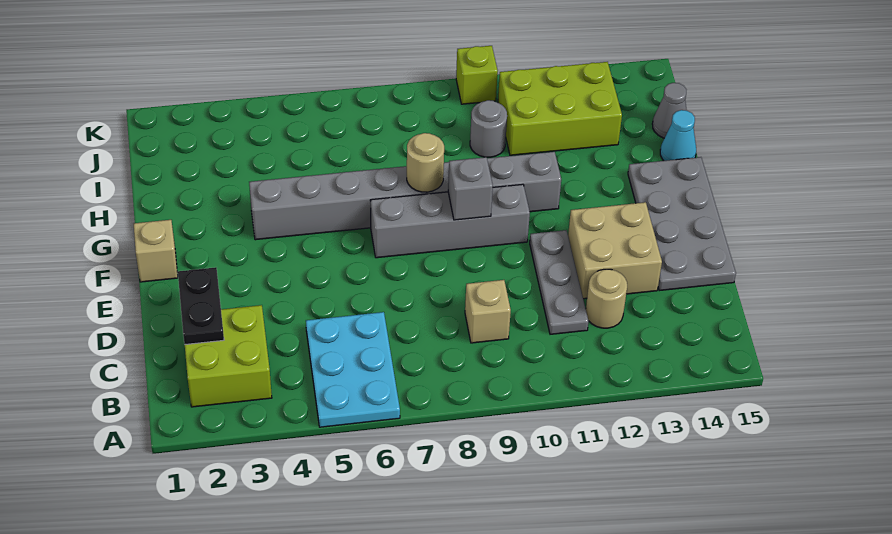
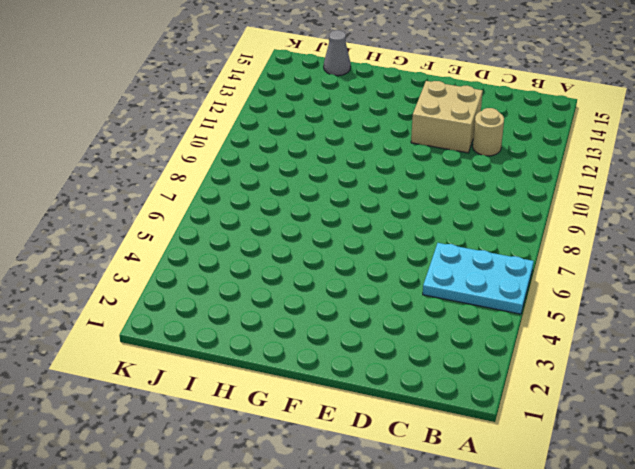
none -> lime brick B2:C3 level 1
none -> tan brick C9 level 1
none -> grey plate C11:E11 level 1

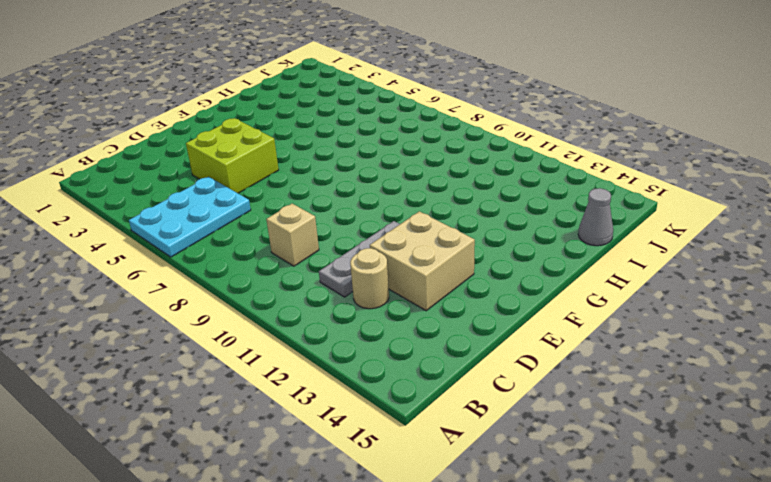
lime brick D4:E5 level 1 -> lime brick B2:C3 level 1
none -> grey plate D14:G15 level 1
none -> tan brick F1 level 1
none -> grey brick F7:F10 level 1

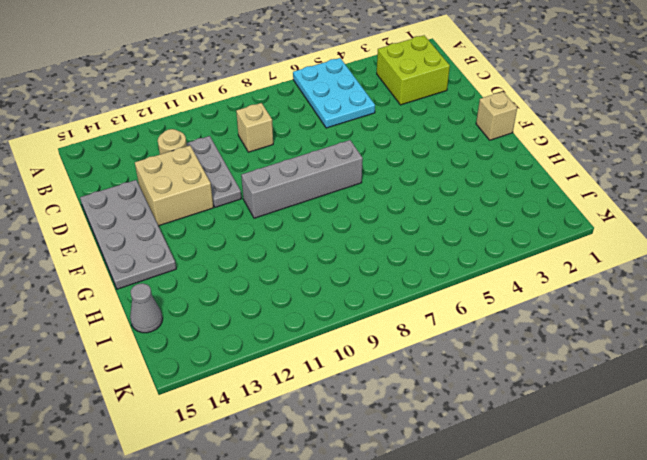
none -> grey brick G4:G11 level 1
none -> cyan cone H15 level 1
none -> grey round brick I10 level 1

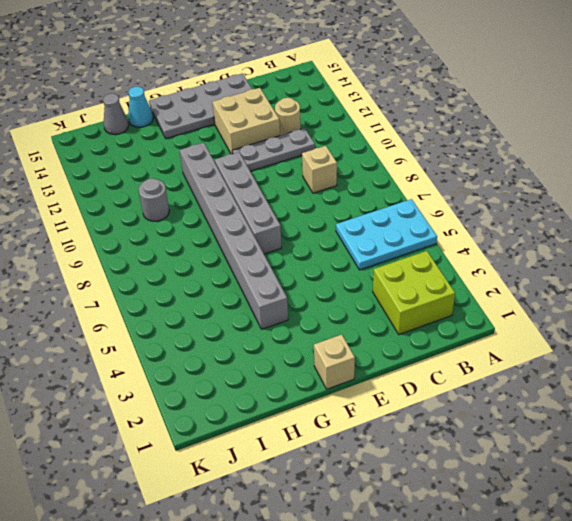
none -> lime brick I11:J13 level 1
none -> lime brick K10 level 1
none -> black plate C2:D2 level 2

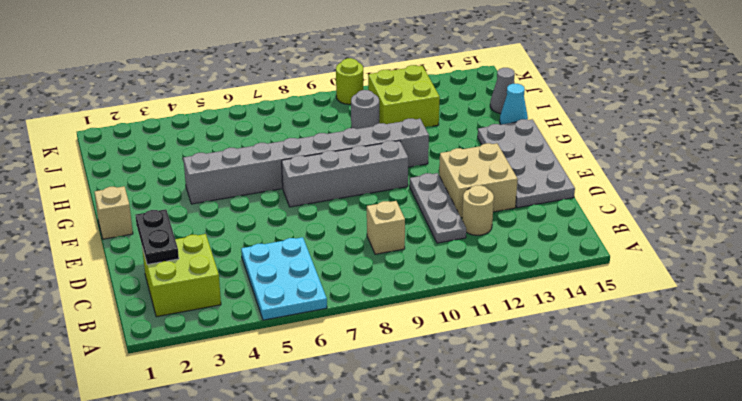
lime brick I11:J12 level 1 -> lime brick I11:J13 level 1
lime round brick K10 level 1 -> lime brick K10 level 1
none -> grey brick F9 level 2
none -> tan round brick G8 level 2

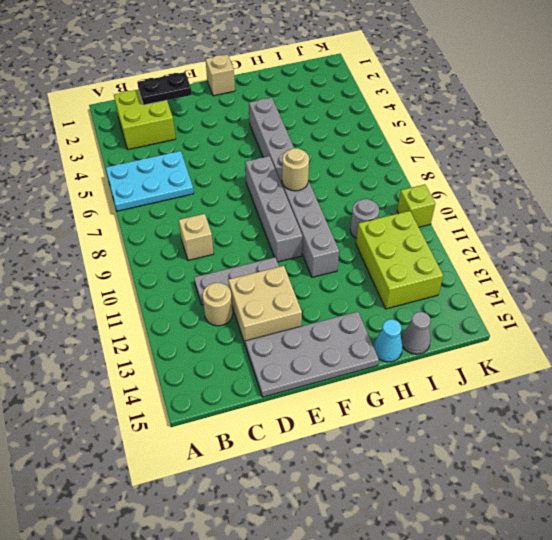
none -> grey brick F9 level 2

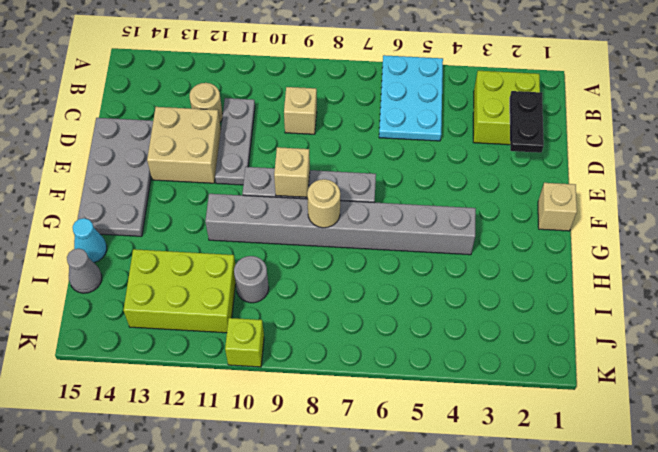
tan brick F9 level 2 -> grey brick F9 level 2

